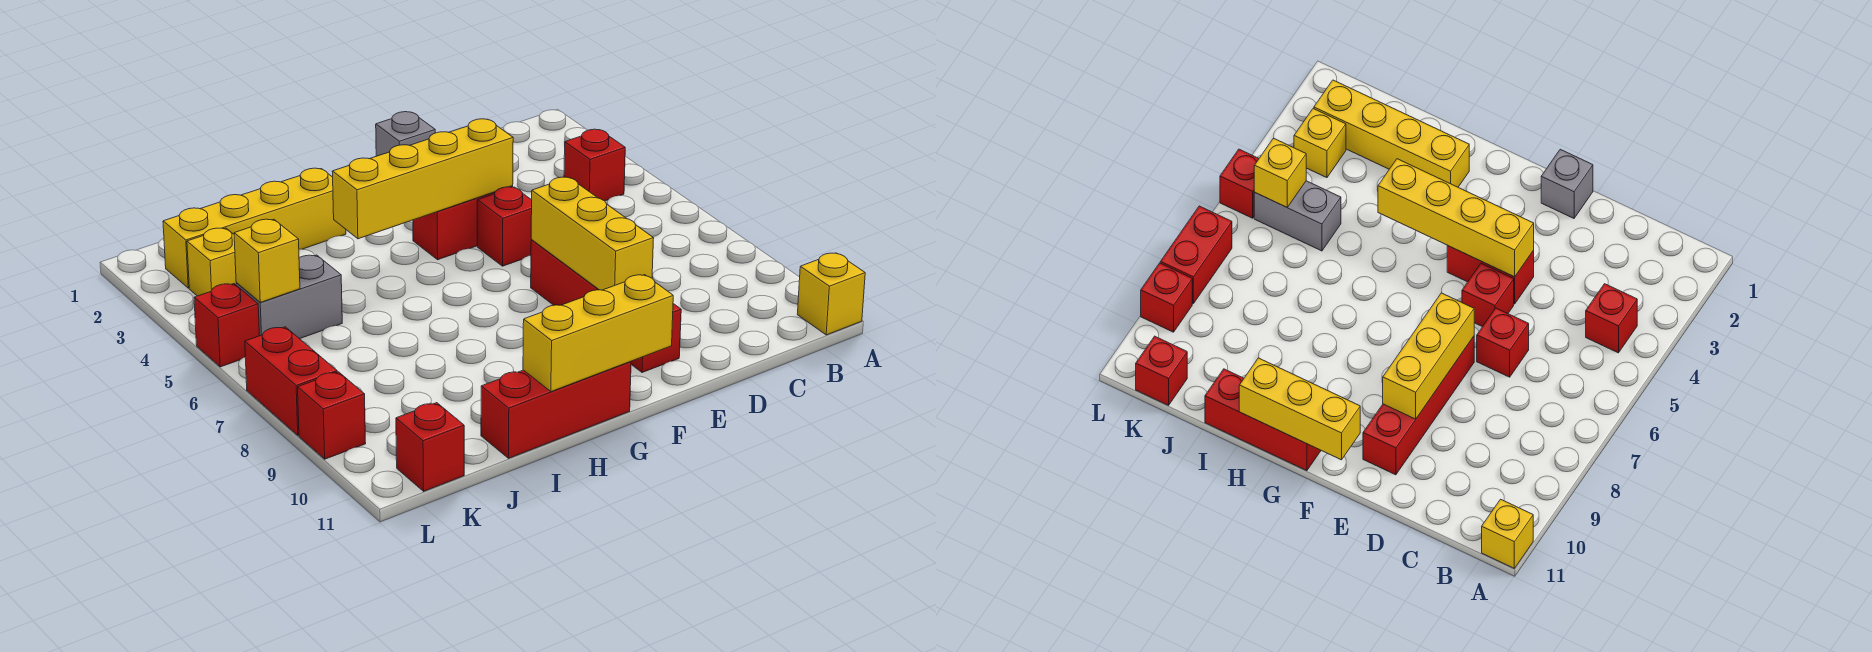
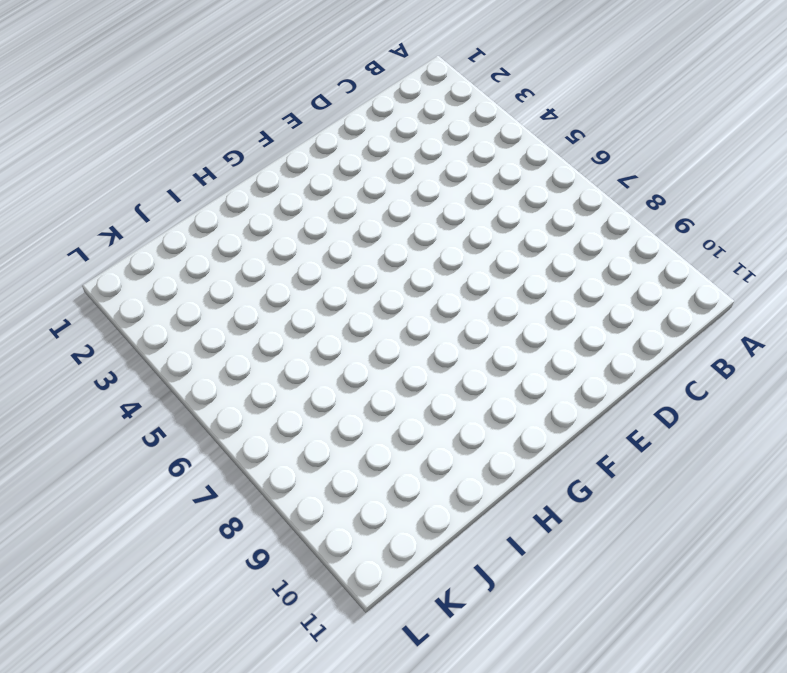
none -> yellow brick A11 level 1
none -> red brick B4 level 1
none -> red brick D6 level 1

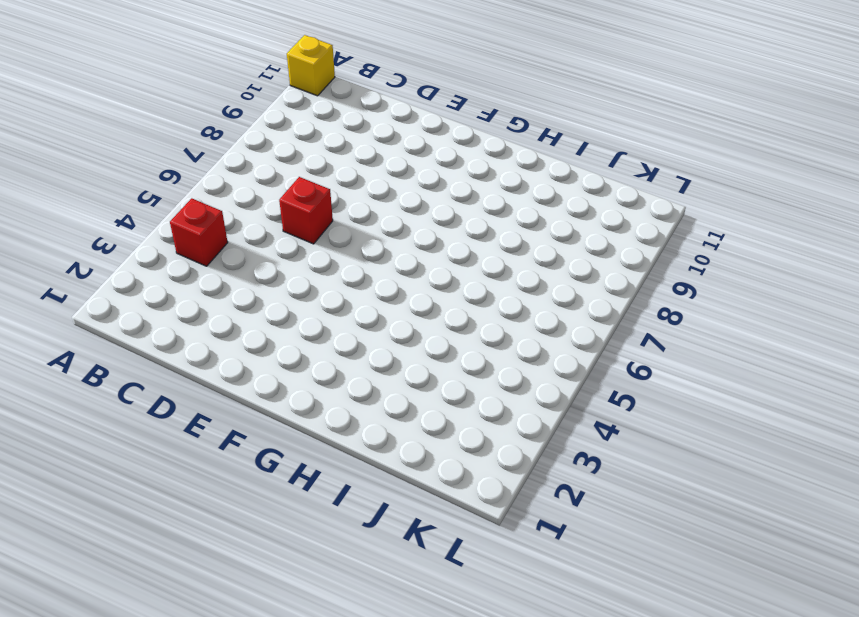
none -> grey brick E1 level 1
none -> red brick E4:F4 level 1
none -> red brick E5 level 1

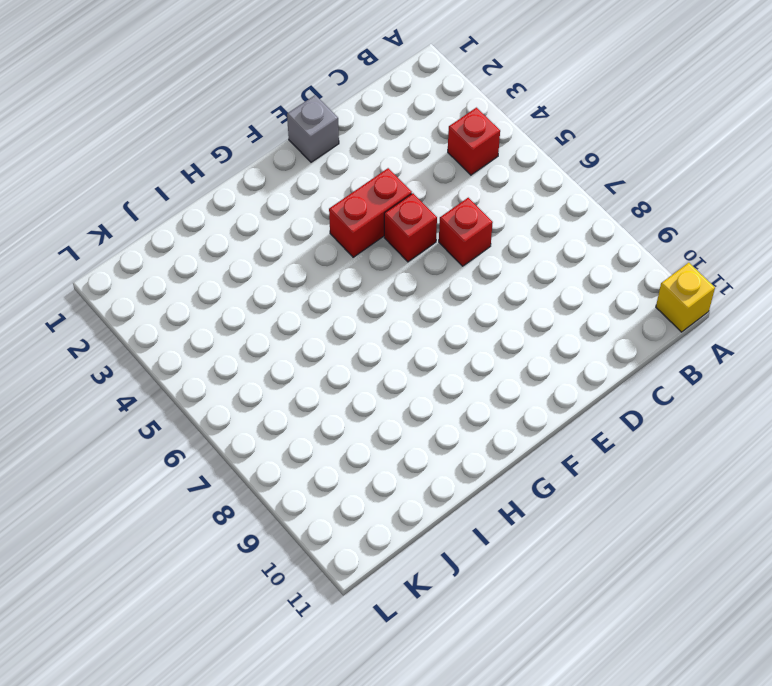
none -> red brick E7:E10 level 1
none -> red brick G11:I11 level 1
none -> yellow brick H2:K2 level 1

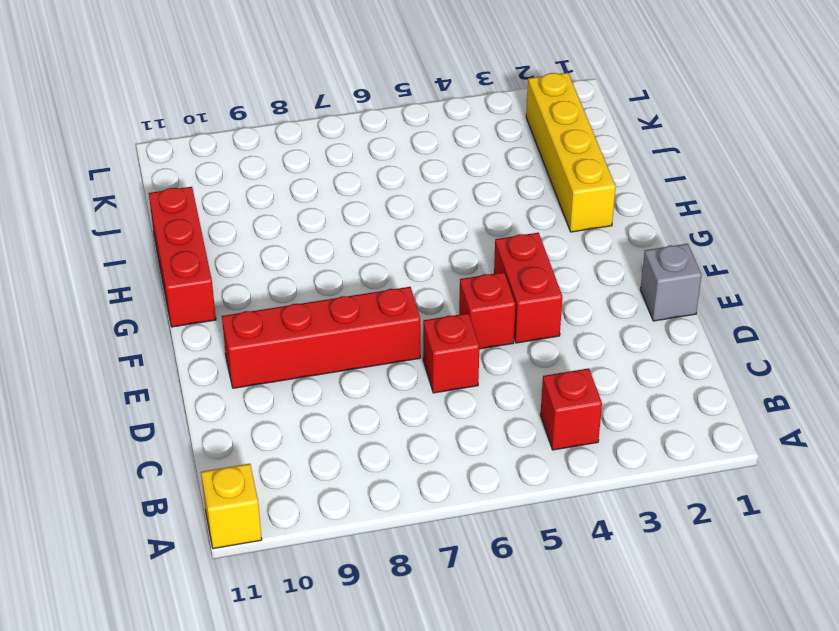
none -> grey brick J5:K5 level 1
none -> yellow brick K3 level 1
none -> red brick K11 level 1

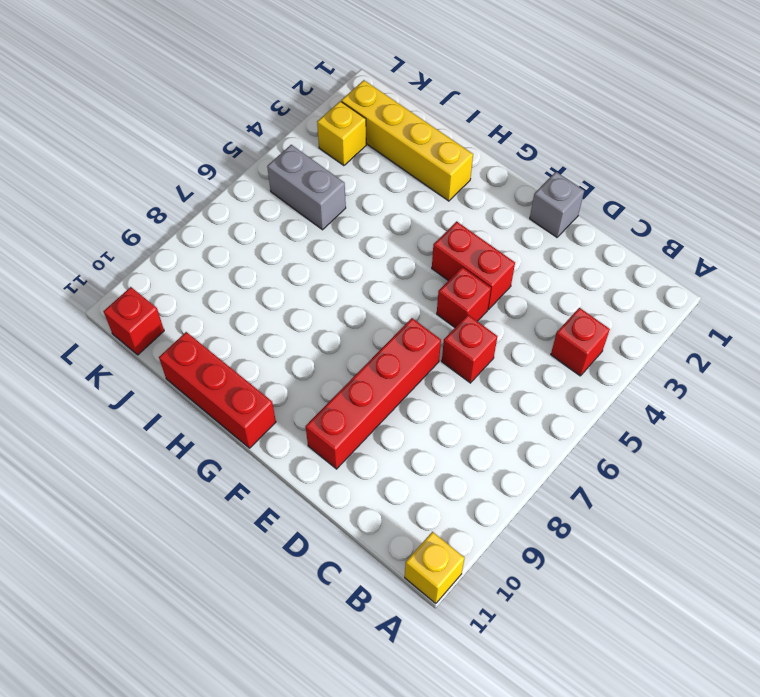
none -> red brick L5 level 1
none -> red brick L7:L8 level 1
none -> red brick L9 level 1

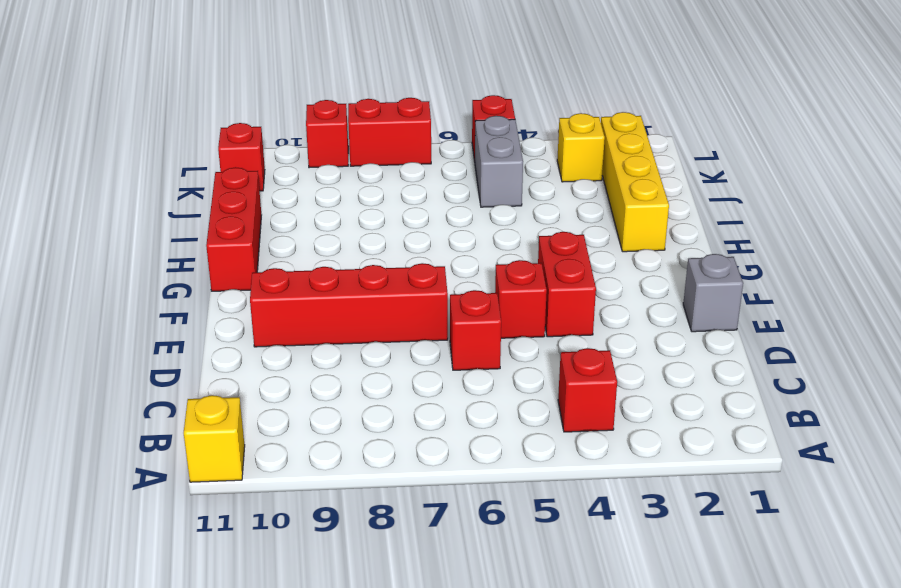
none -> yellow brick E4:H4 level 2
none -> yellow brick E7:E9 level 2
none -> yellow brick F11:H11 level 2

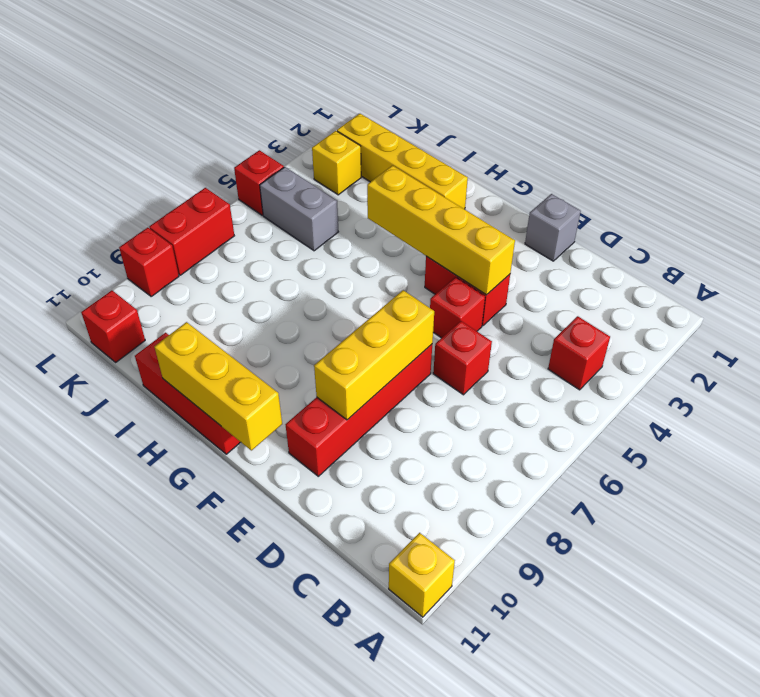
none -> yellow brick K5 level 2

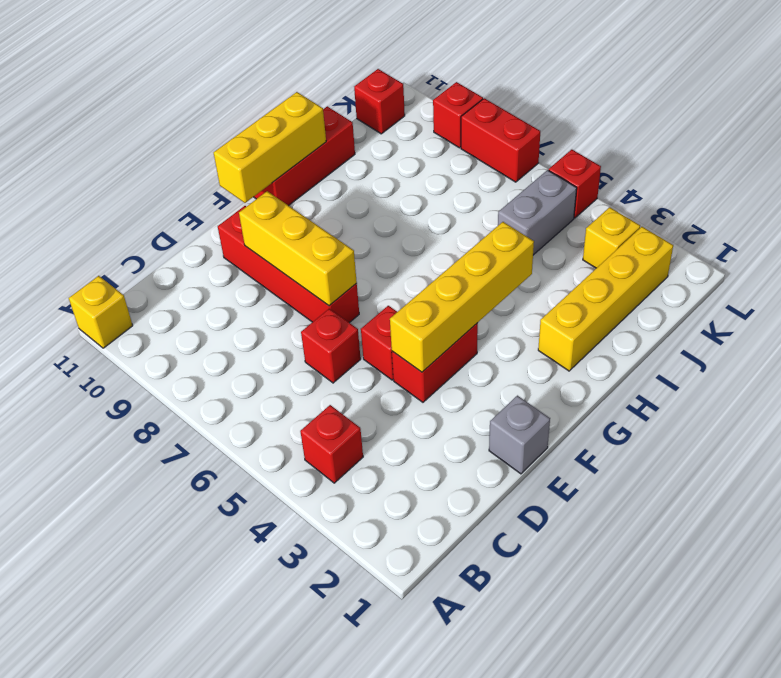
none -> yellow brick K5 level 2

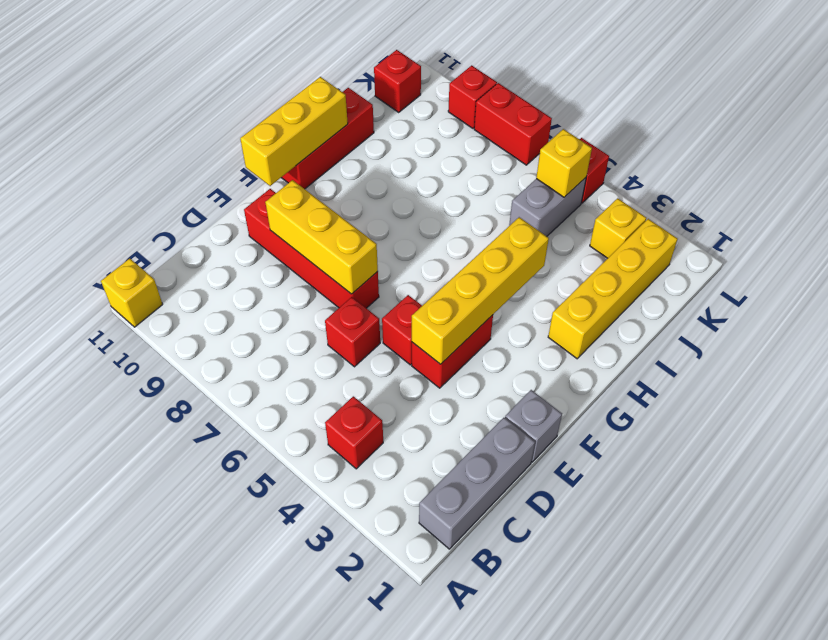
grey brick B1:D1 level 1 -> none

